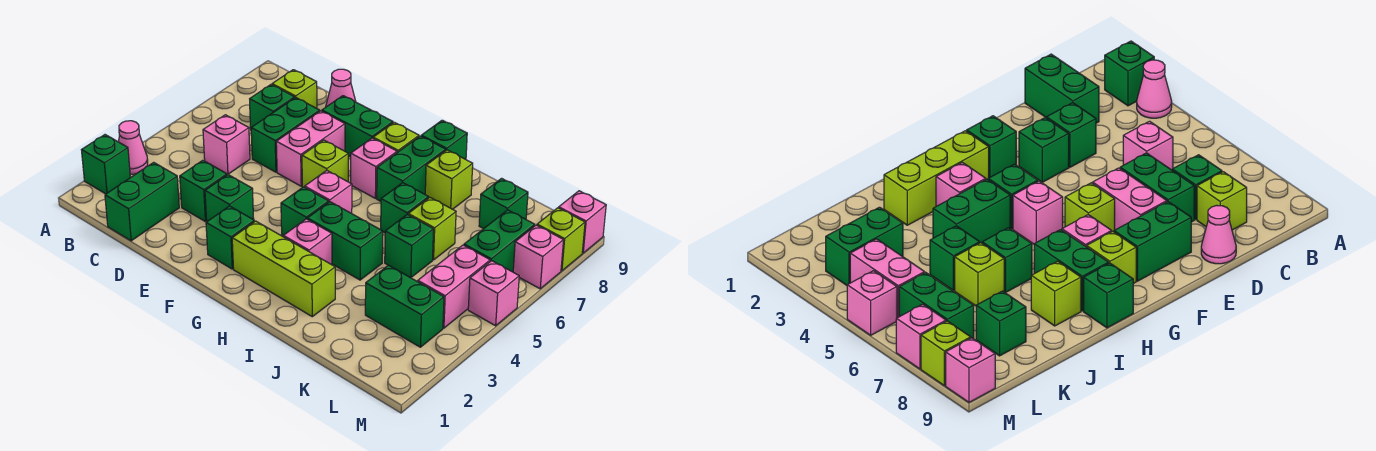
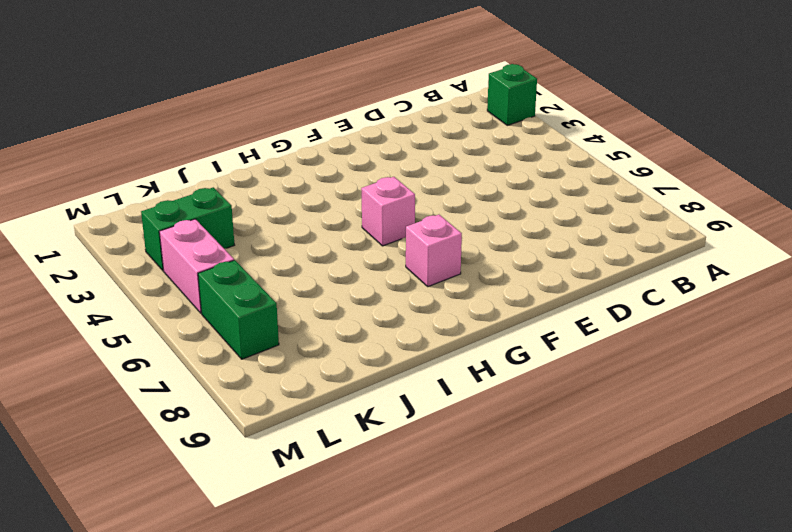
none -> pink cone A3 level 1
none -> green brick C1:C2 level 1
none -> pink brick C5 level 1
none -> green brick C7 level 1

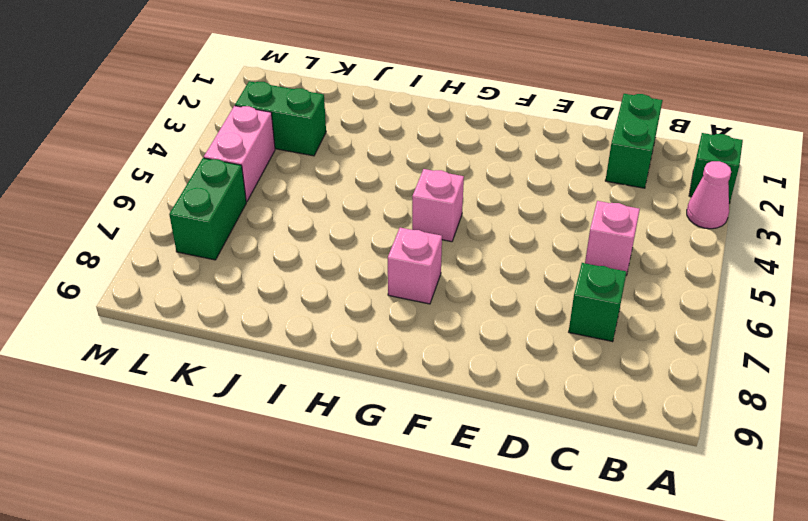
none -> lime brick C8 level 1
none -> green brick D3 level 1
none -> green brick D6:D7 level 1
none -> pink cone D9 level 1

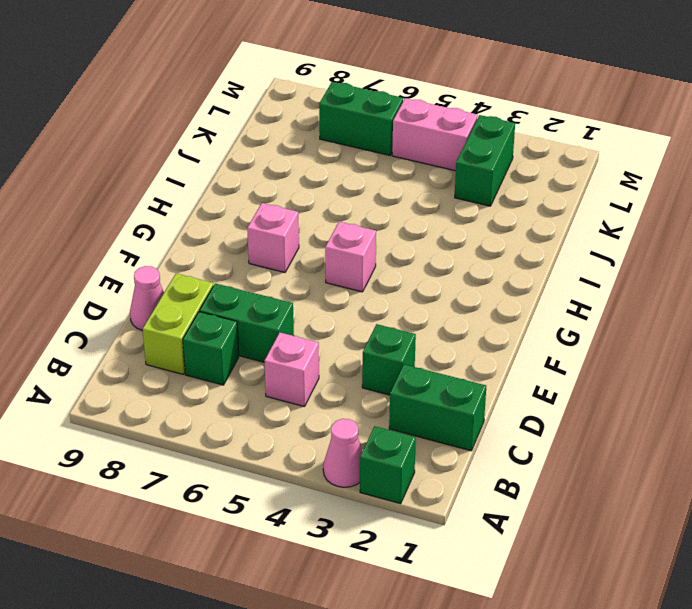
lime brick C8:D8 level 1 -> lime brick C8 level 1
none -> green brick E3 level 1
none -> pink brick E6:E7 level 1
none -> green brick E8:F8 level 1
none -> green brick F2 level 1

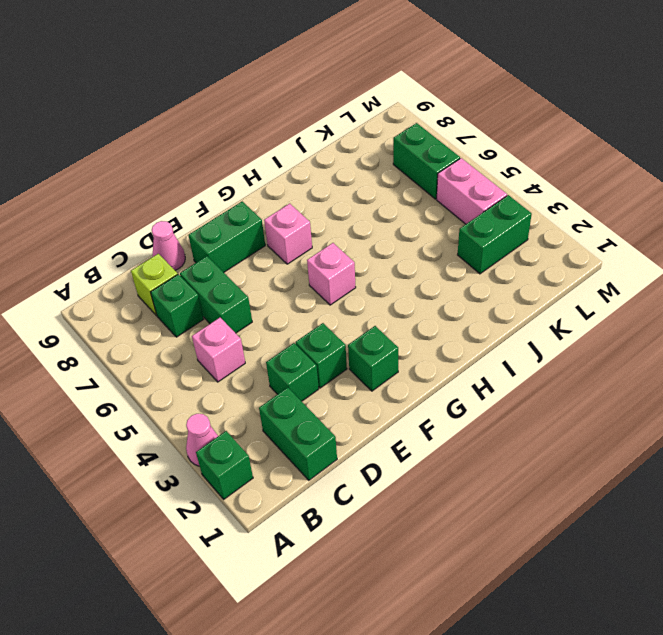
none -> pink brick E6:E7 level 1
none -> lime brick F6 level 1
none -> lime brick G2:I2 level 1
none -> green brick G4 level 1

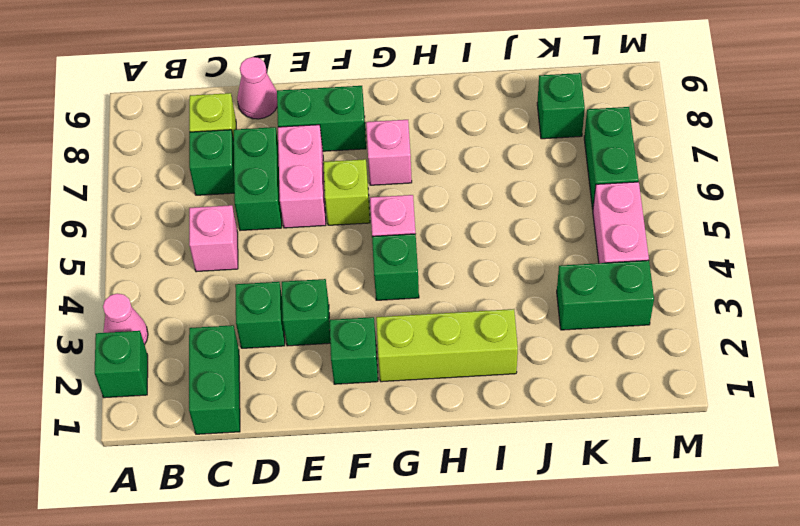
none -> lime brick G8 level 1
none -> pink brick H3 level 1
none -> green brick H4:I4 level 1
none -> green brick H7:H8 level 1

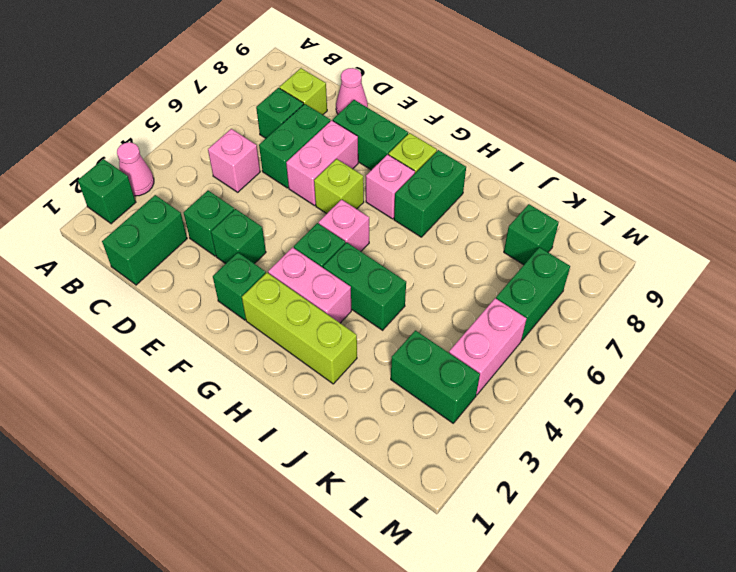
pink brick G3:H3 level 1 -> pink brick H3 level 1
none -> green brick H9 level 1
none -> green brick I6 level 1
none -> lime brick I8 level 1
none -> green brick J5 level 1

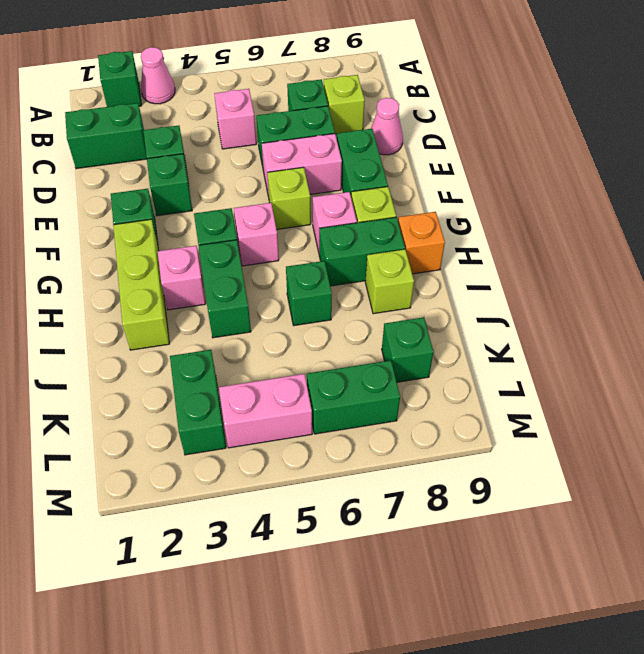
orange brick H9 level 1 -> green brick H9 level 1
none -> green brick J5 level 1
none -> lime brick J6 level 1
none -> pink brick M5 level 1
none -> pink brick M7 level 1

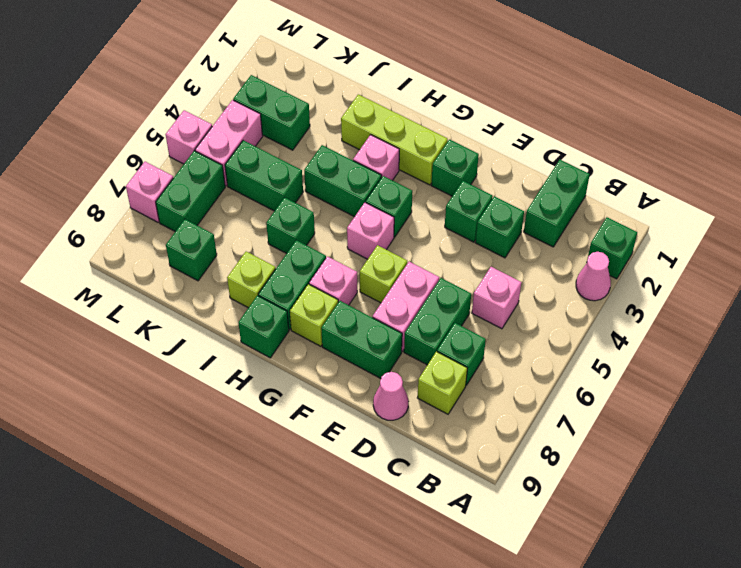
green brick J5:K5 level 1 -> green brick J5 level 1
none -> lime brick J6 level 1
none -> lime brick M8 level 1
none -> pink brick M9 level 1

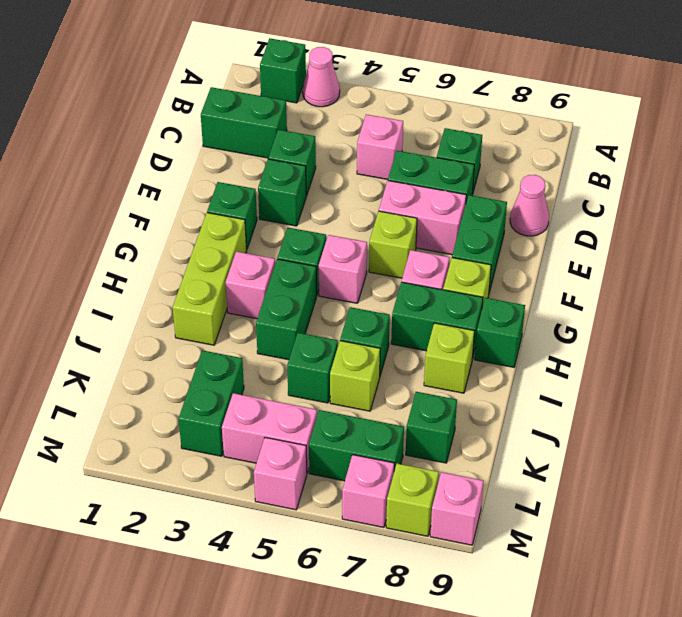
none -> lime brick C8 level 1

